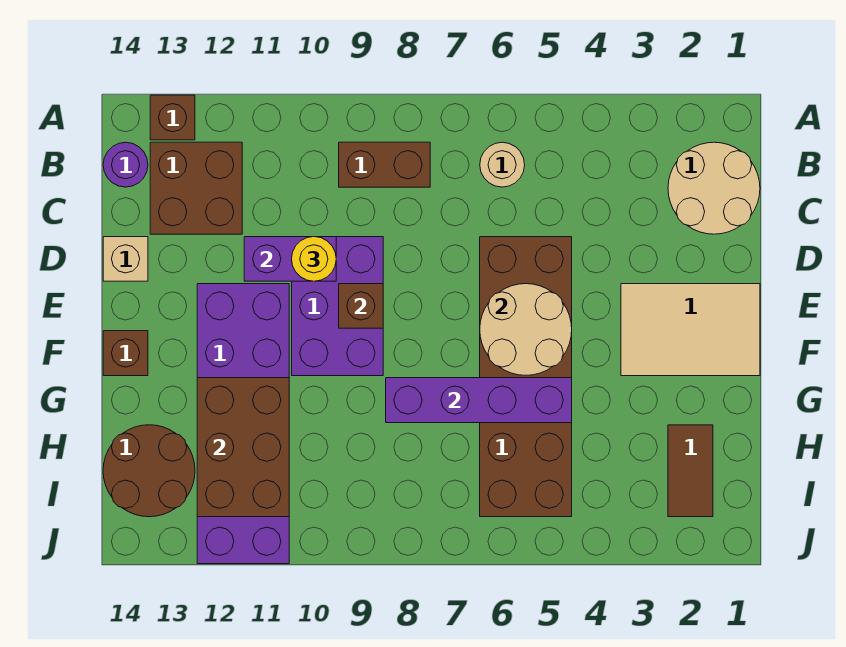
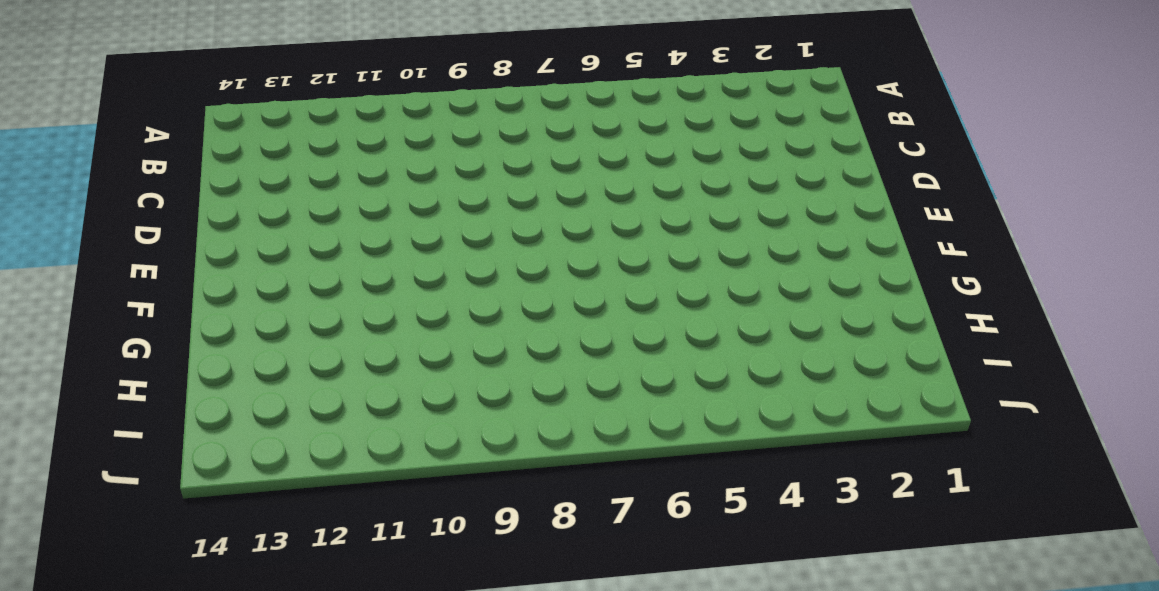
none -> brown brick A13 level 1
none -> tan round brick B1:C2 level 1
none -> tan round brick B6 level 1

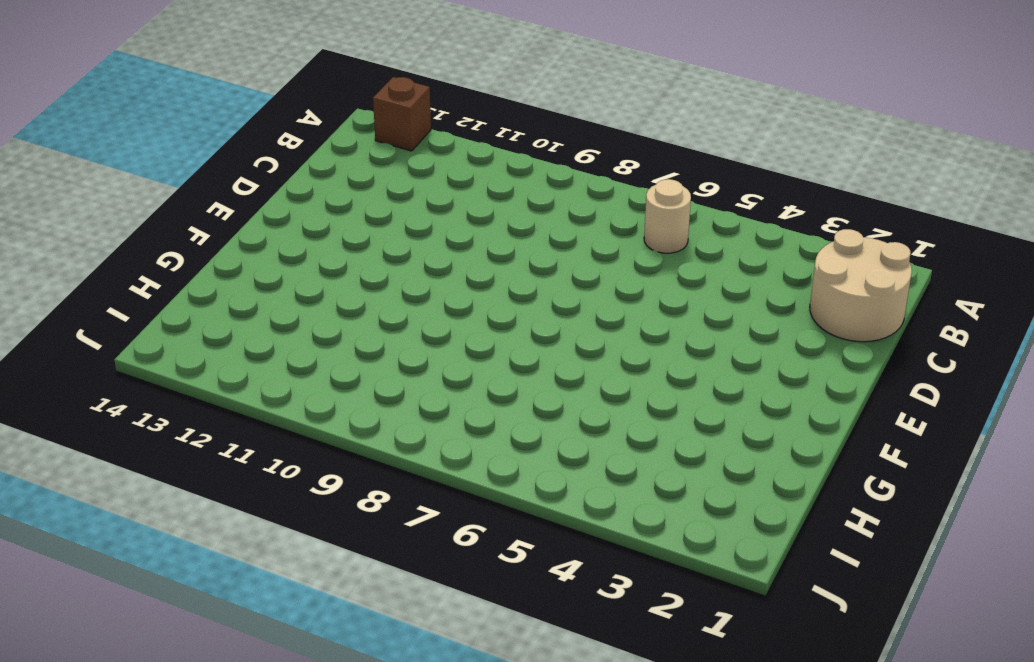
none -> brown brick B8:B9 level 1
none -> brown brick B12:C13 level 1
none -> purple round brick B14 level 1

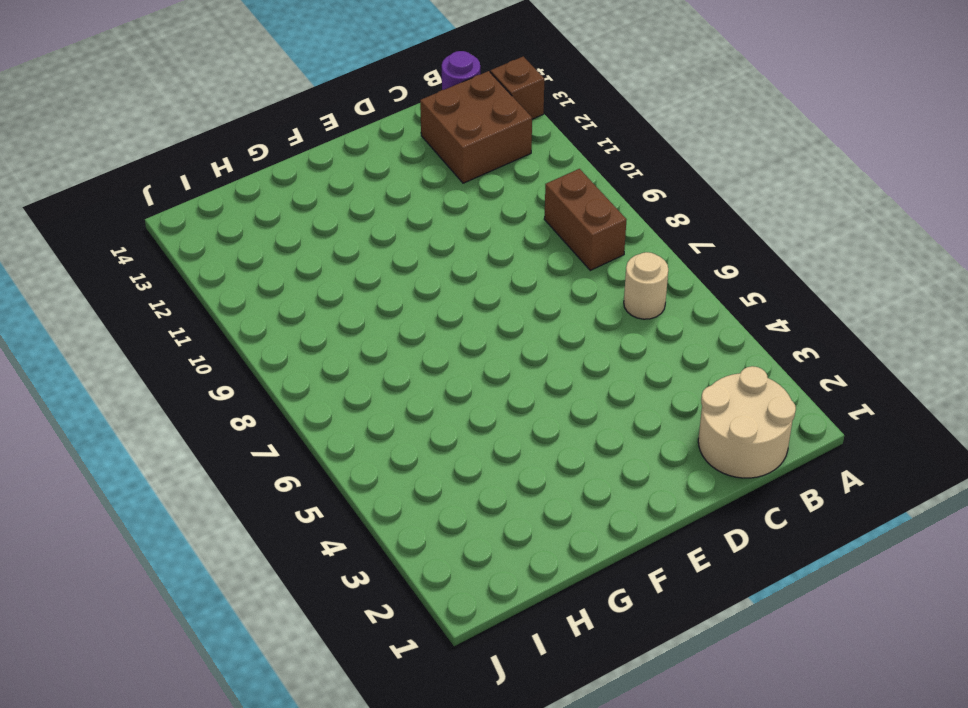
none -> brown brick D5:I6 level 1
none -> purple brick D9:F10 level 1
none -> tan brick D14 level 1

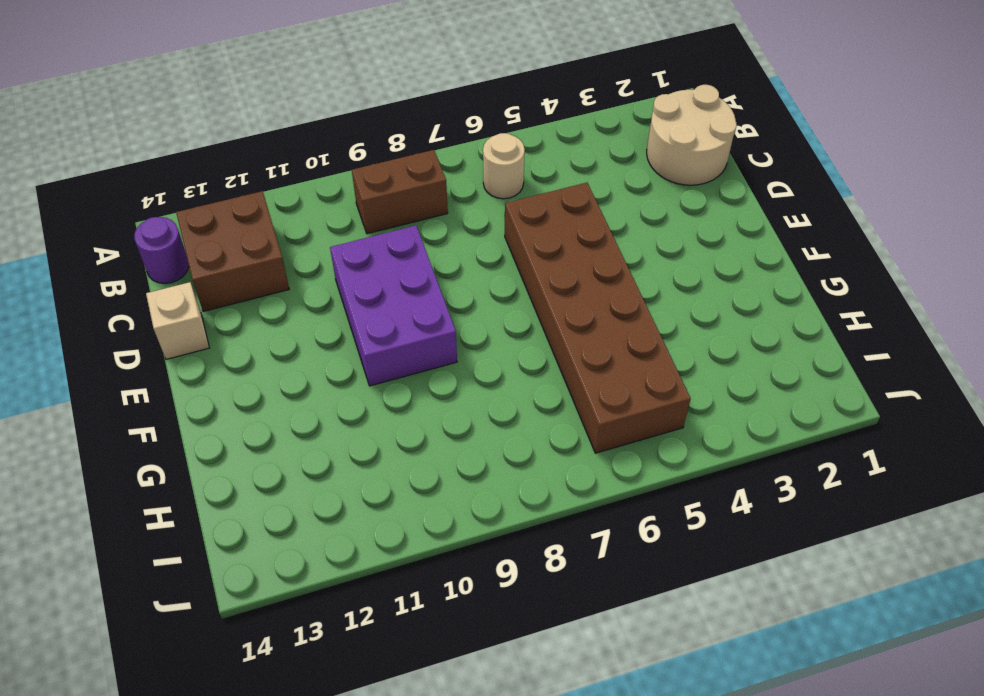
none -> brown brick A13 level 1
none -> tan tile E1:F3 level 1
none -> purple brick E11:J12 level 1

